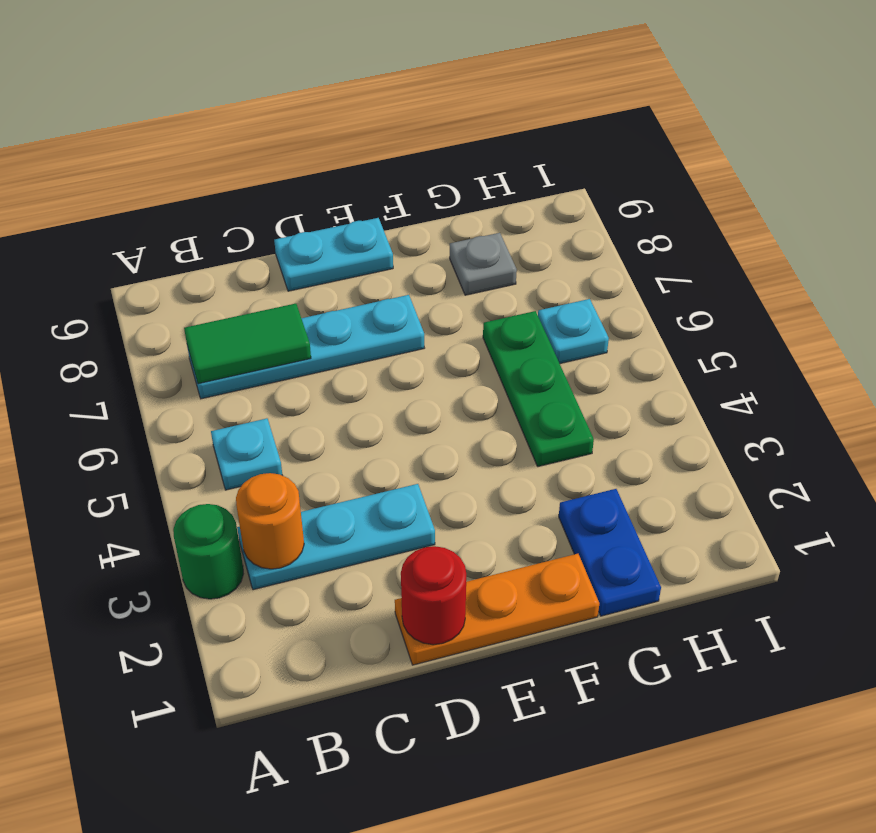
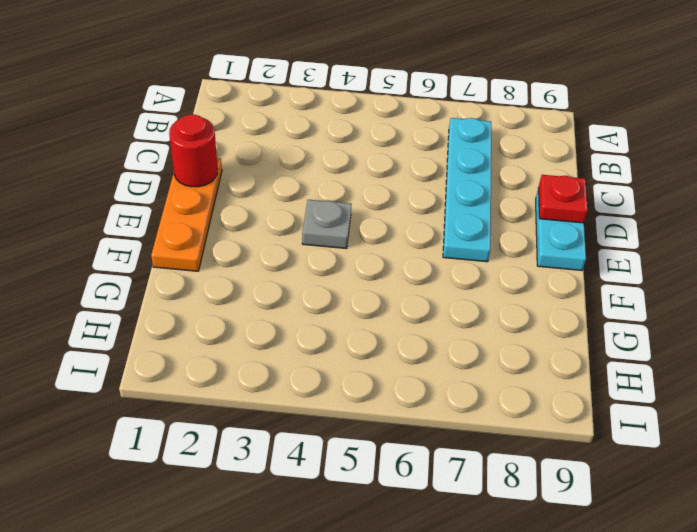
red plate D9 level 2 -> none
grey plate E4 level 1 -> grey plate G8 level 1
none -> green round brick A3 level 1
none -> cyan plate B3:D3 level 1
none -> cyan plate B5 level 1

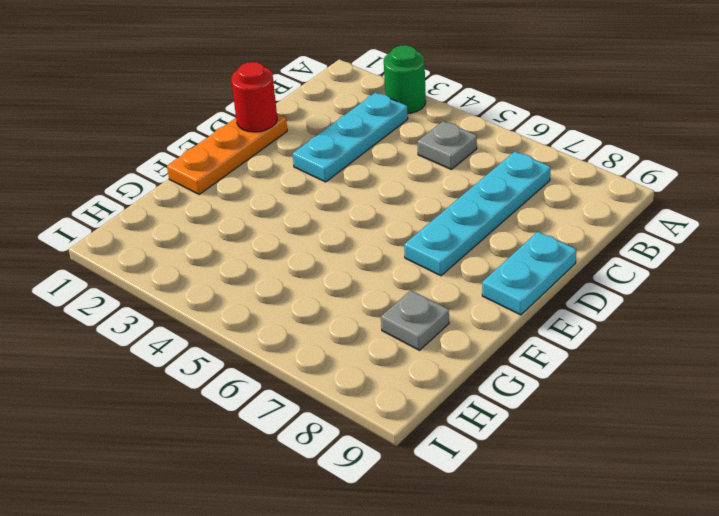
grey plate B5 level 1 -> cyan plate B5 level 1
none -> blue plate G1:G2 level 1
none -> green plate G4:G6 level 1
none -> cyan plate H6 level 1

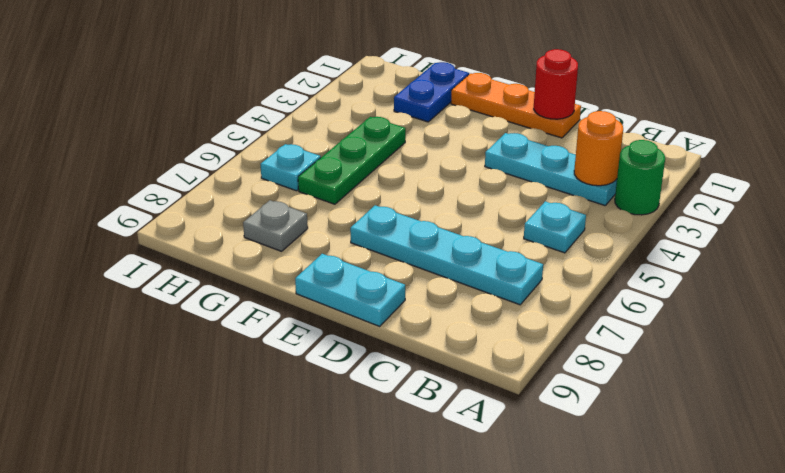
none -> green tile B7:C7 level 2

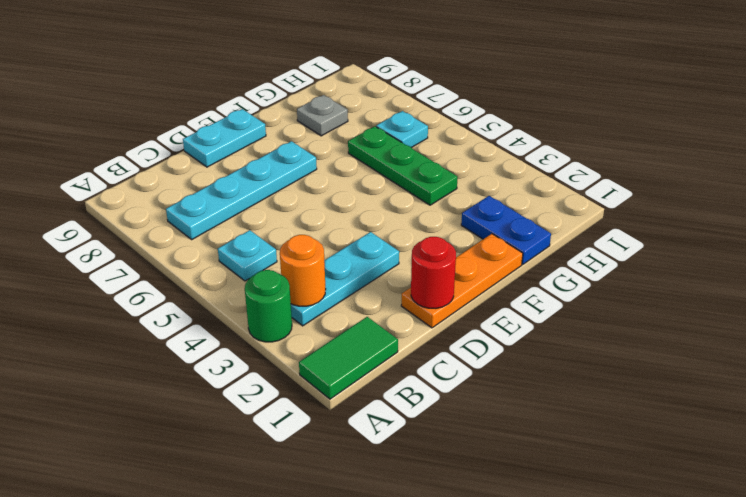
green tile A1:B1 level 1 -> green tile B7:C7 level 2

